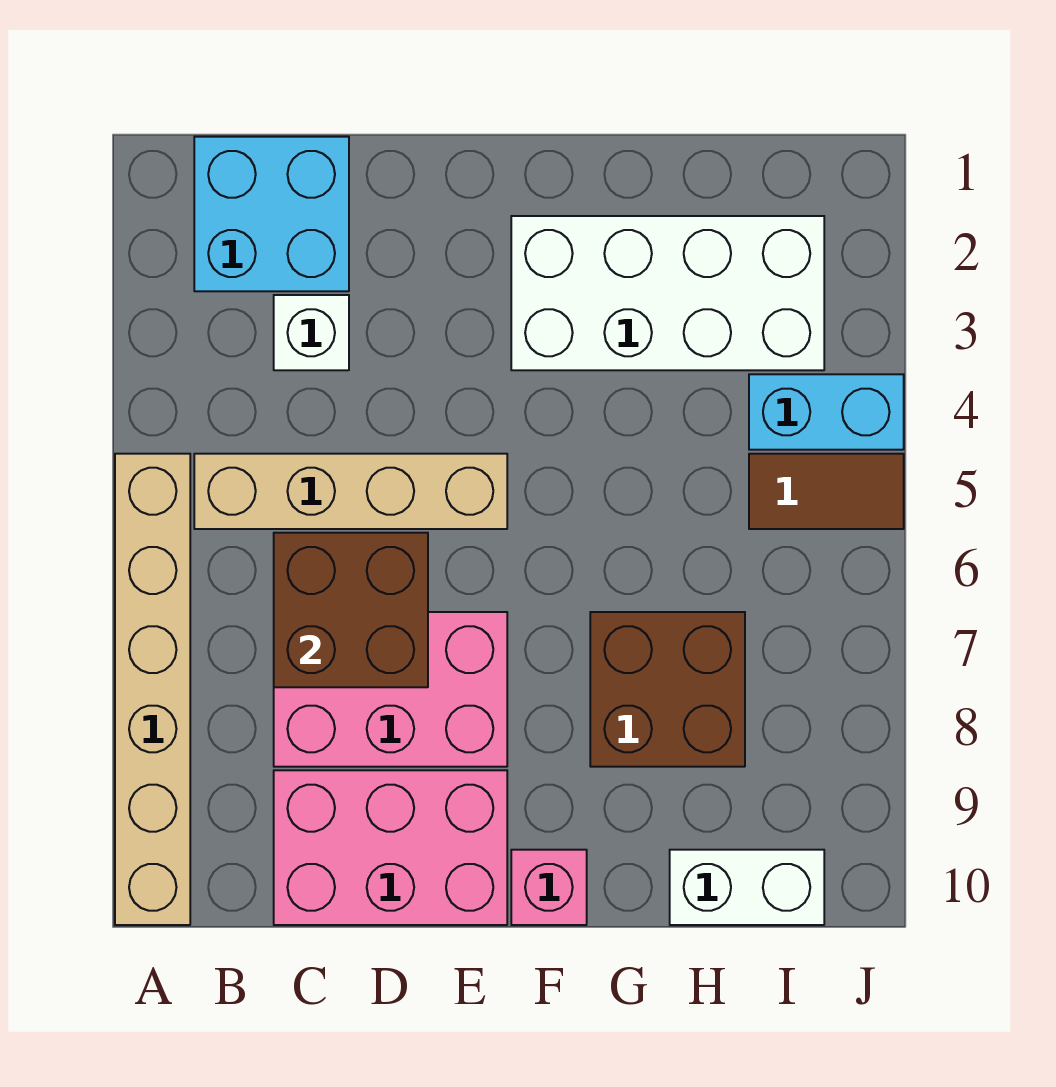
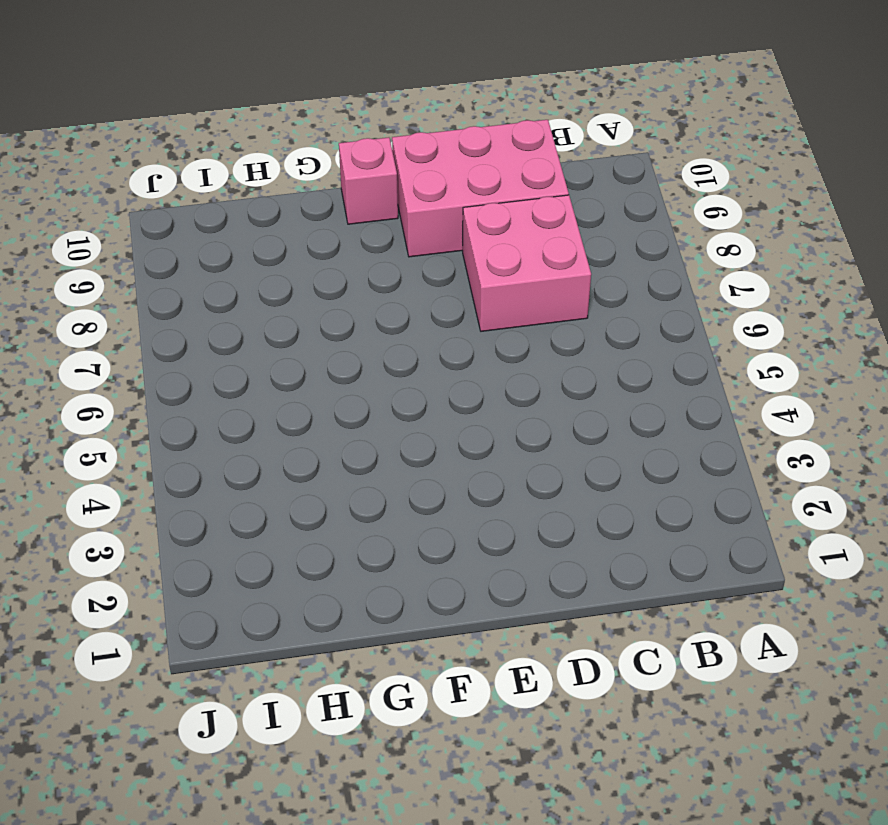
pink brick C7:D8 level 1 -> pink brick C7:E8 level 1
none -> tan brick A5:A10 level 1
none -> cyan brick B1:C2 level 1
none -> tan brick B5:E5 level 1

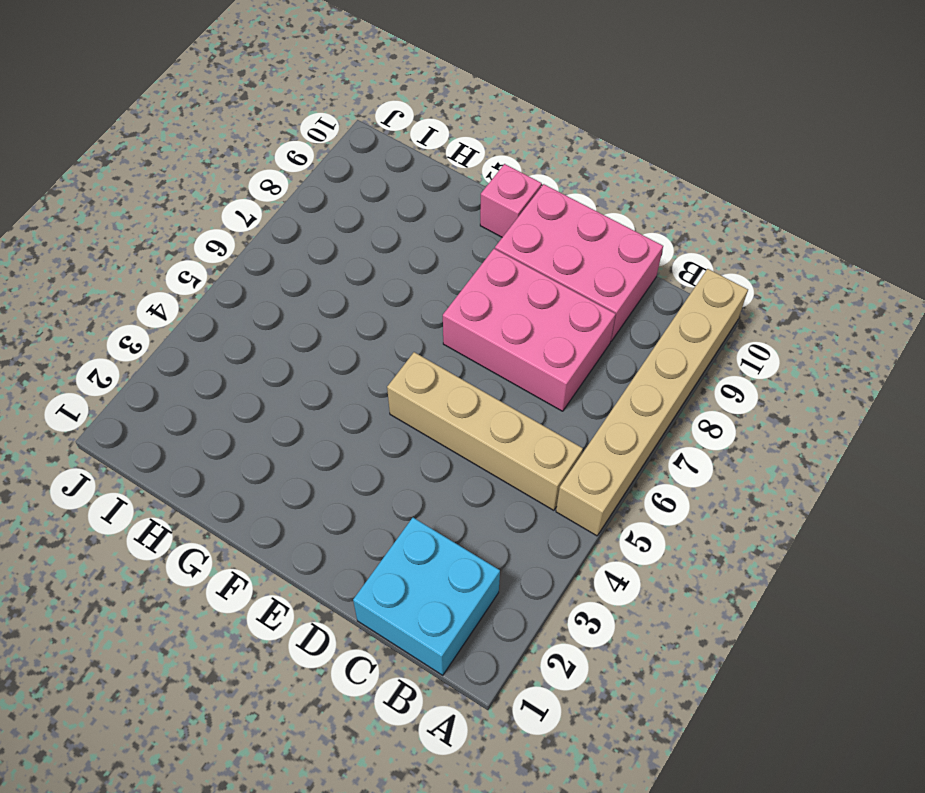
none -> white brick C3 level 1
none -> white brick F2:I3 level 1
none -> brown brick G7:H8 level 1

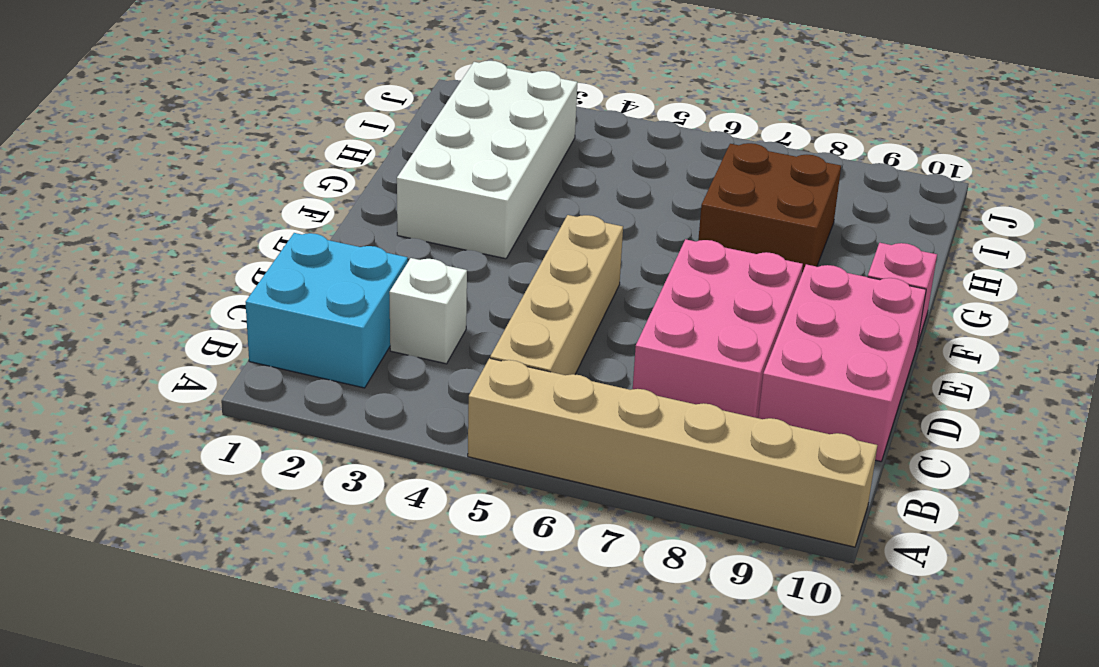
none -> white brick H10:I10 level 1
none -> cyan brick I4:J4 level 1
none -> brown tile I5:J5 level 1

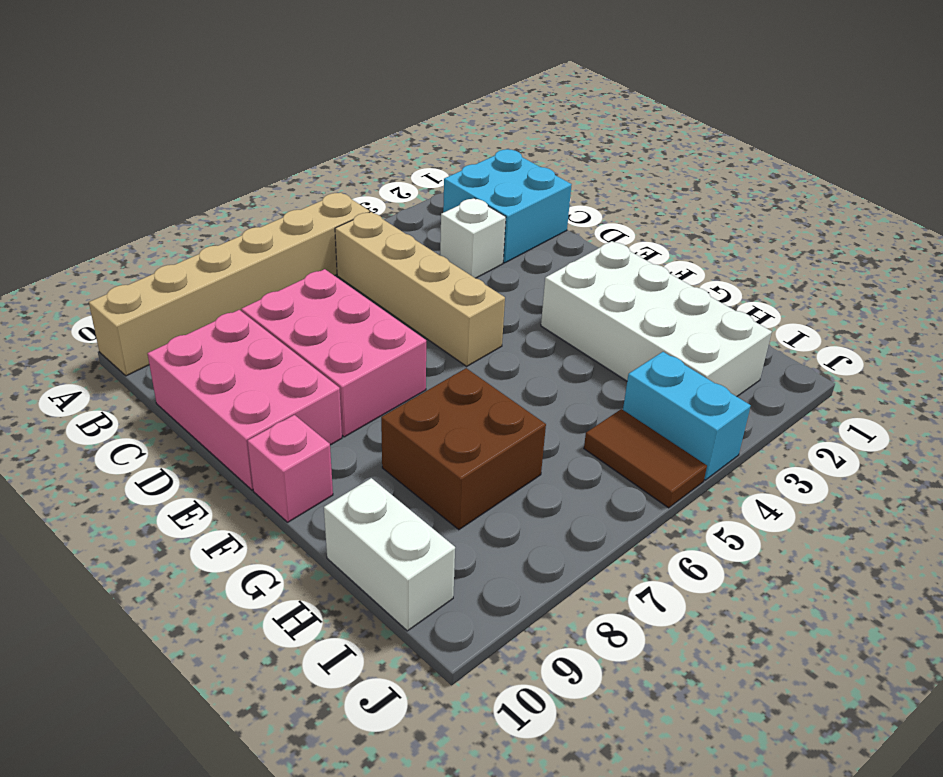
none -> brown brick C6:D7 level 2

